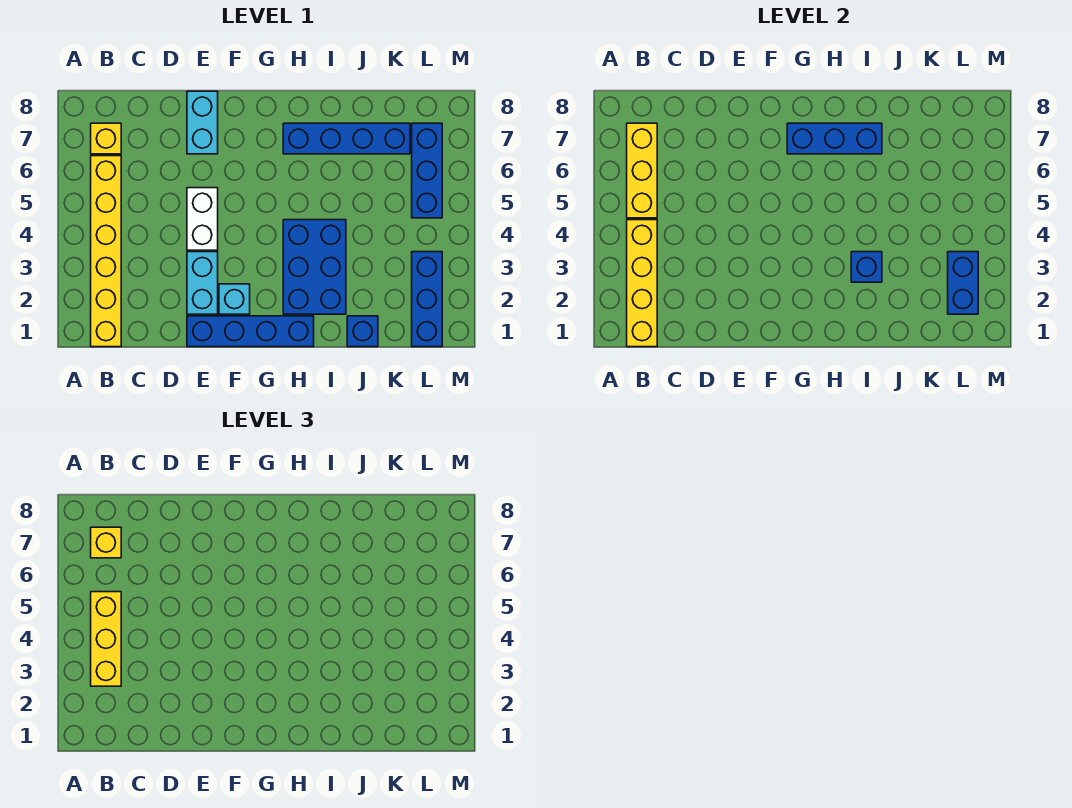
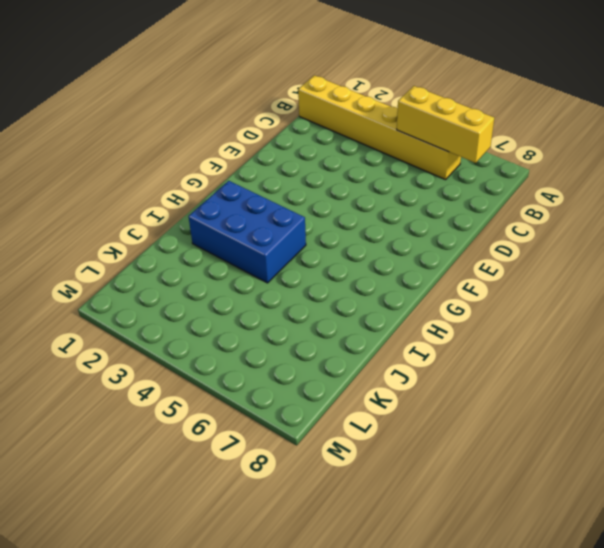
none -> yellow brick B7 level 1
none -> blue brick E1:H1 level 1
none -> cyan brick E2:E3 level 1

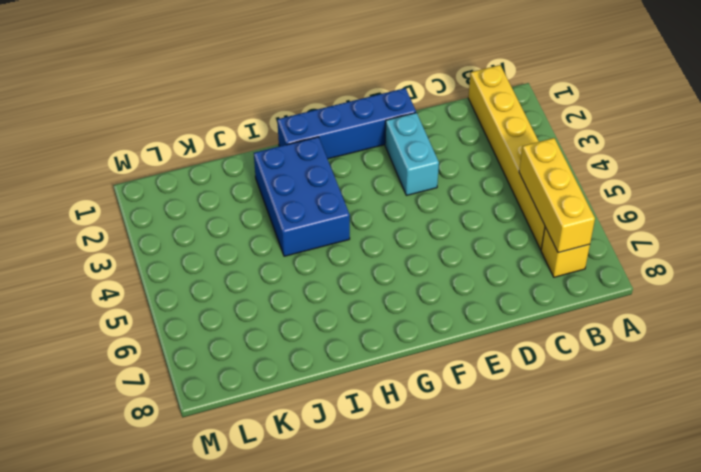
none -> white brick E4:E5 level 1
none -> cyan brick E7:E8 level 1
none -> cyan brick F2 level 1

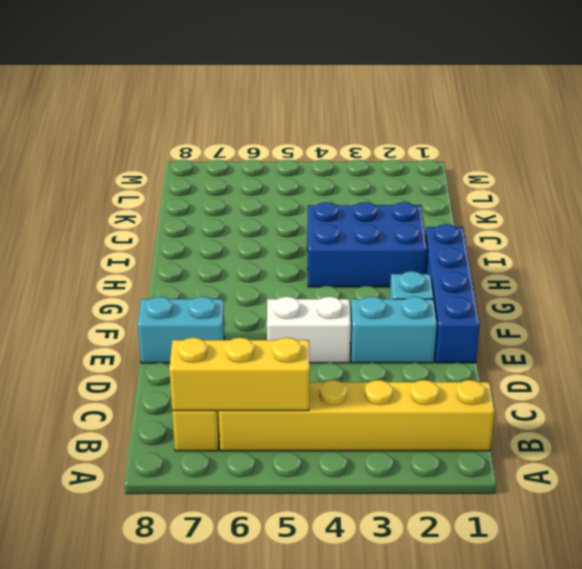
none -> blue brick H7:K7 level 1
none -> blue brick J1 level 1
none -> blue brick L1:L3 level 1

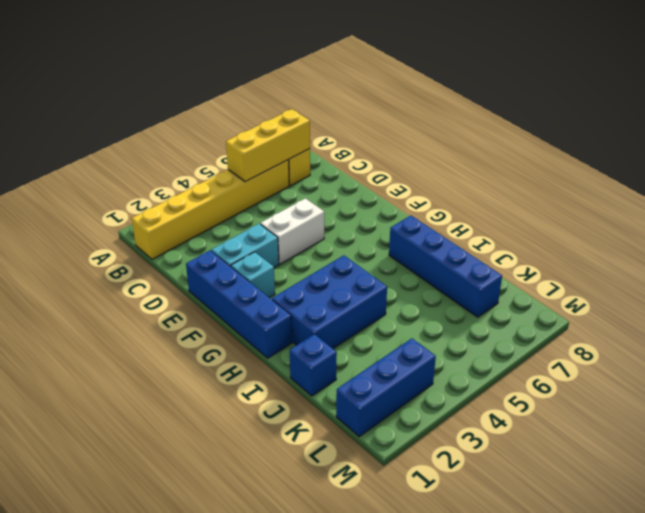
none -> cyan brick E7:E8 level 1
none -> blue brick L5:L7 level 1
none -> yellow brick B1:B4 level 2

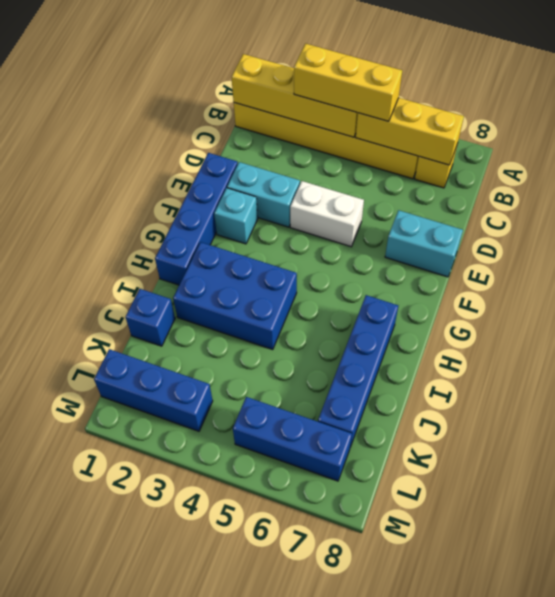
none -> blue brick G7:I7 level 2
none -> blue brick I3 level 2
none -> blue brick L2:L3 level 2

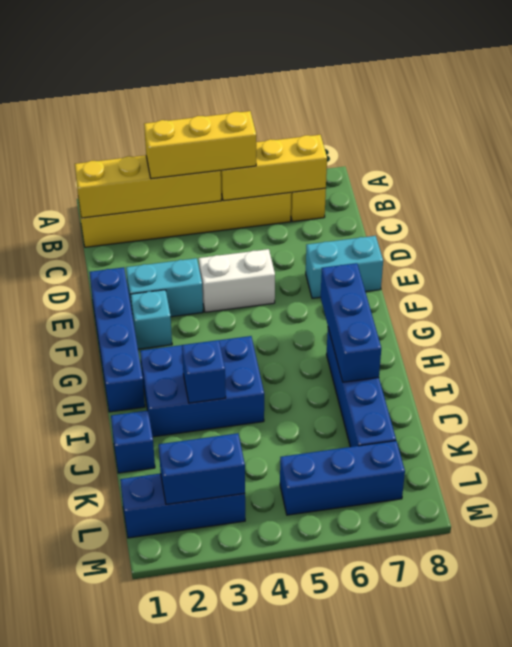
none -> yellow brick B7 level 3

